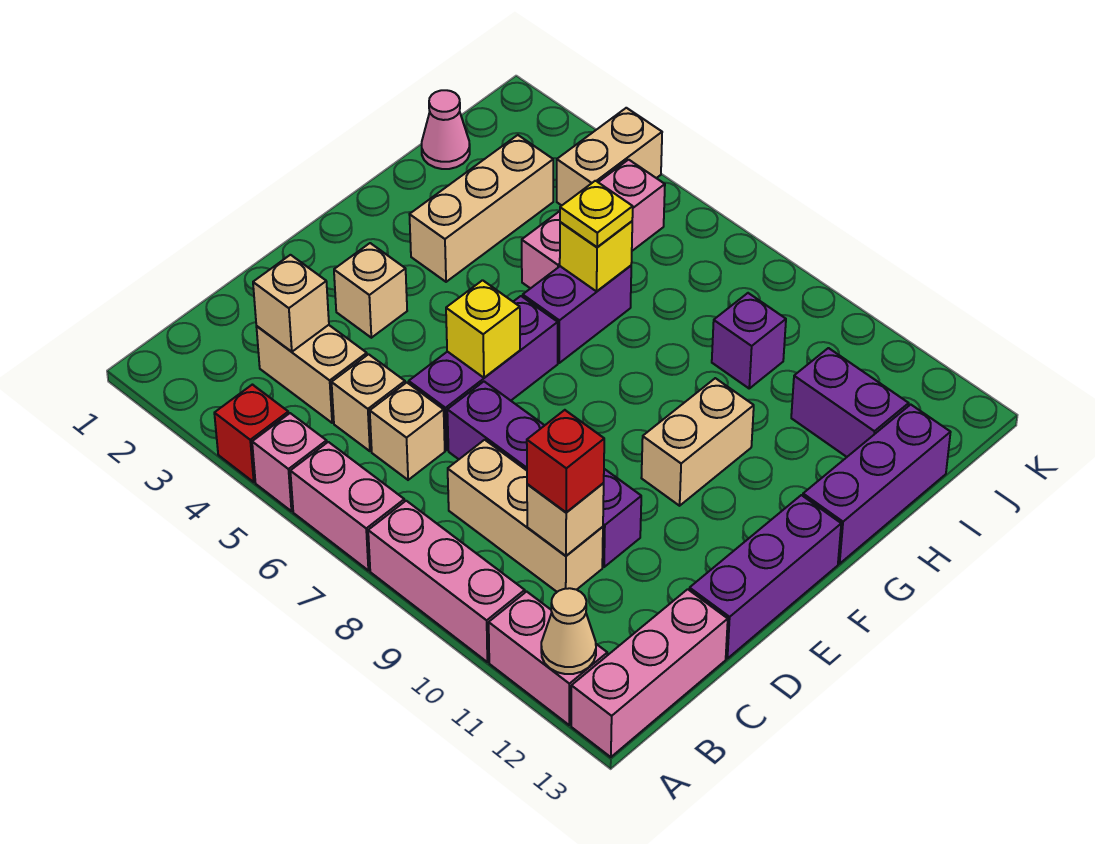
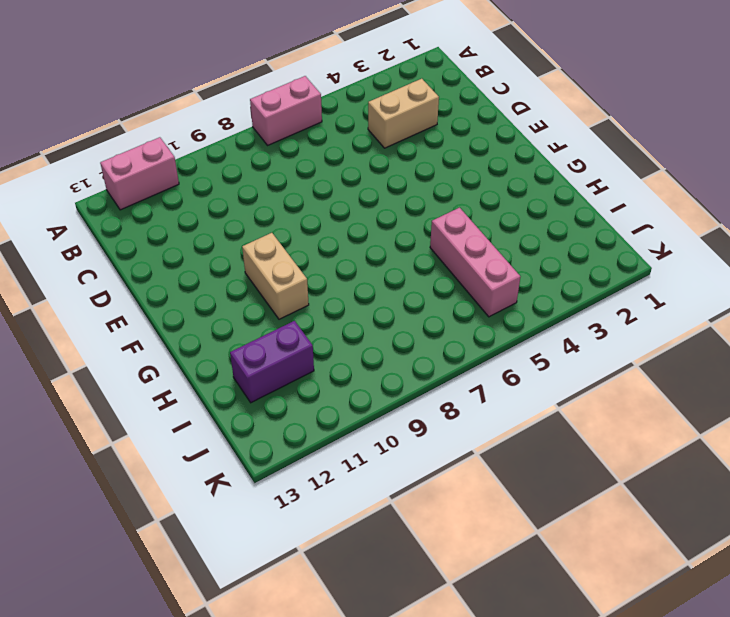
none -> red brick A4 level 1
none -> pink brick A5 level 1
none -> pink brick A8:A10 level 1
none -> pink brick A13:C13 level 1

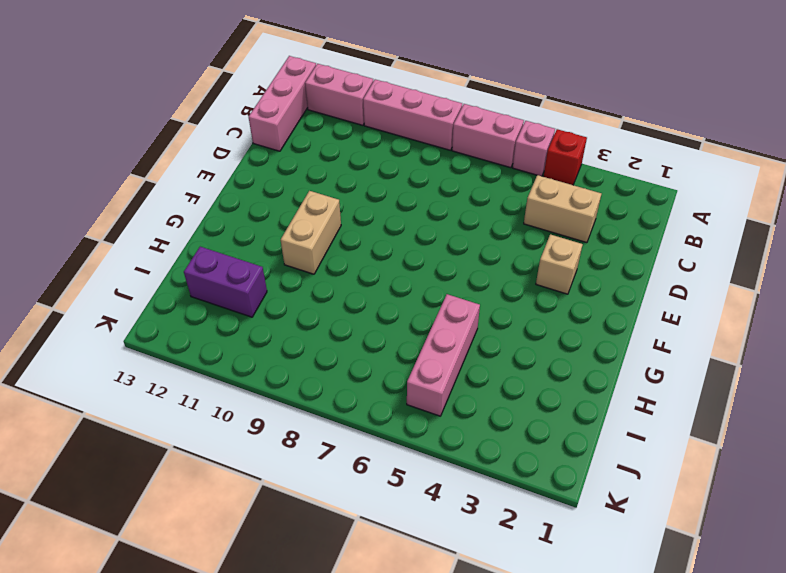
none -> tan brick C5 level 1
none -> tan brick C6 level 1
none -> tan brick C8:C10 level 1
none -> purple brick D6:F6 level 1

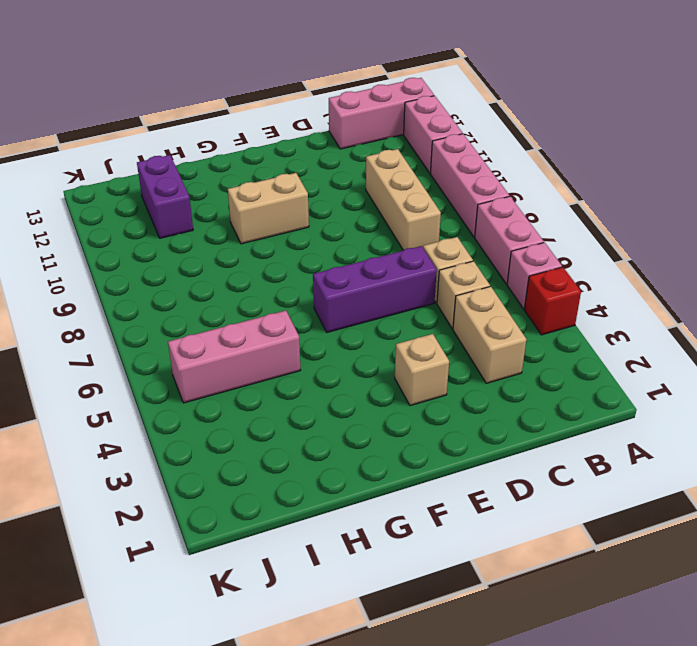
none -> purple brick D7:D10 level 1
none -> purple brick D13:F13 level 1
none -> tan brick G3:I3 level 1
none -> purple brick G6:H6 level 1

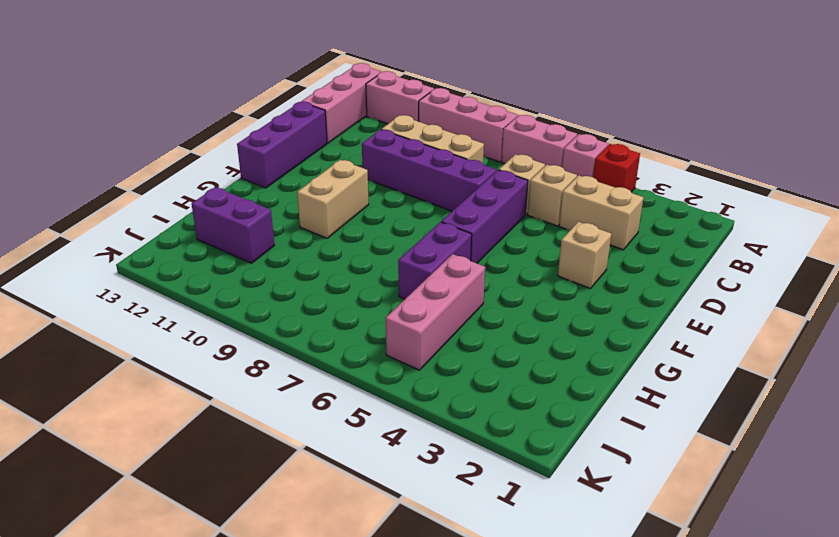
none -> tan brick G3:I3 level 1
none -> purple brick G13:I13 level 1
none -> pink cone I1 level 1
none -> purple brick I9 level 1

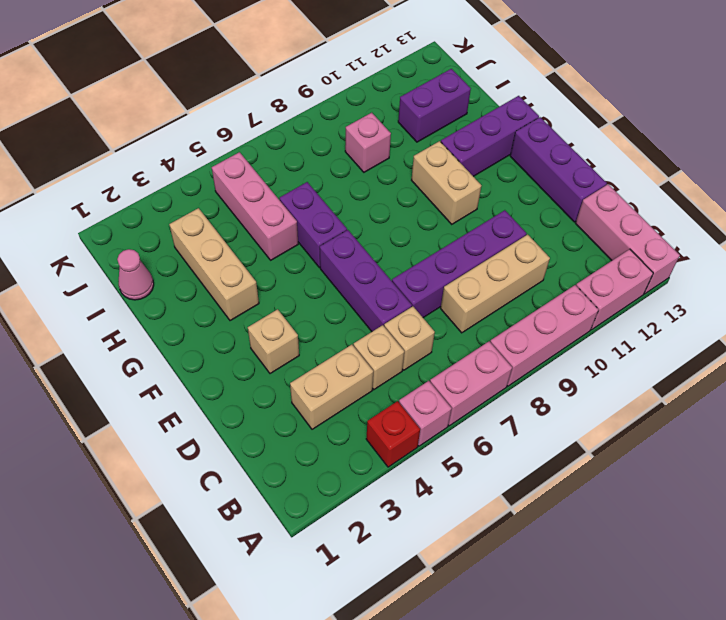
purple brick G11:G13 level 1 -> purple brick G13:I13 level 1
pink brick I9 level 1 -> purple brick I9 level 1
none -> tan brick J4:K4 level 1
none -> tan cone A12 level 2
none -> tan brick C3 level 2
none -> tan brick C10 level 2

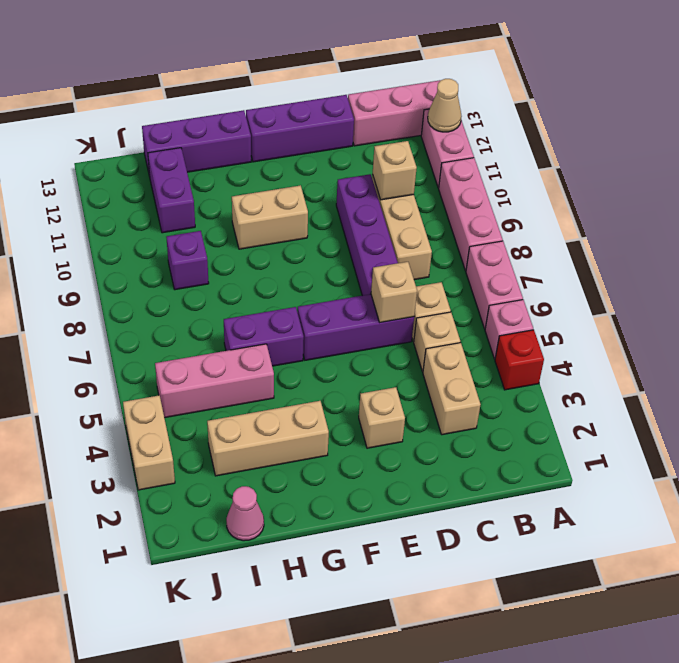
tan brick D6 level 2 -> tan brick C3 level 2
tan brick K3:K4 level 1 -> tan brick J4:K4 level 1
none -> yellow brick E6 level 2
none -> yellow brick H6 level 2
none -> red brick C10 level 3
none -> yellow plate H6 level 3

